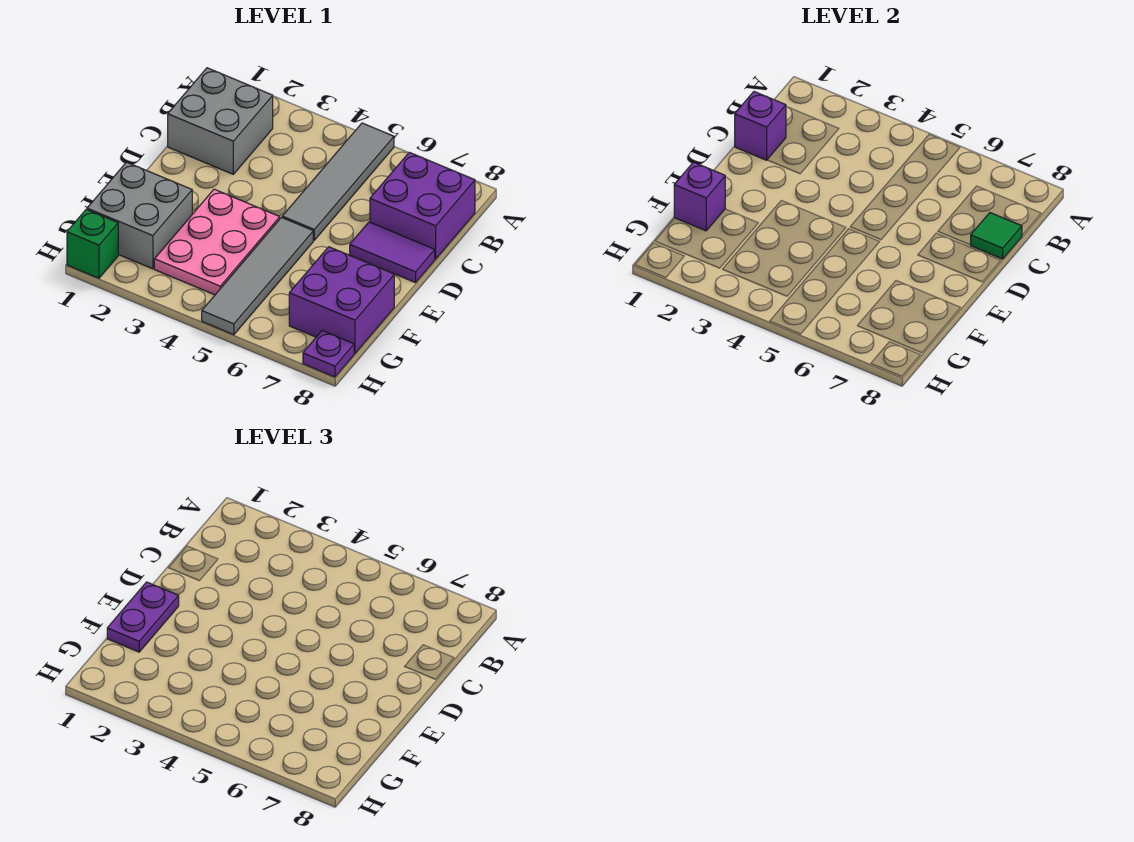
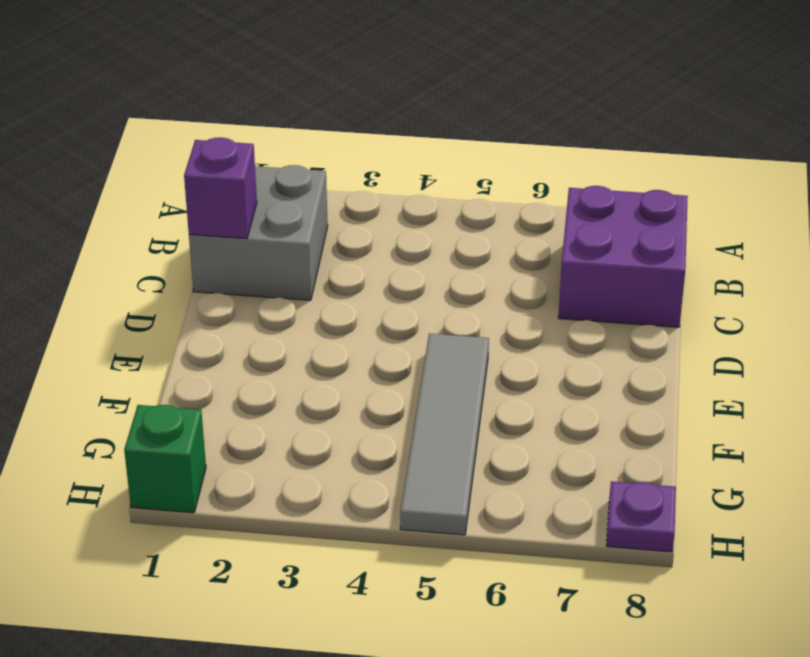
none -> grey tile A5:D5 level 1
none -> purple tile D7:D8 level 1
none -> pink plate E3:G4 level 1

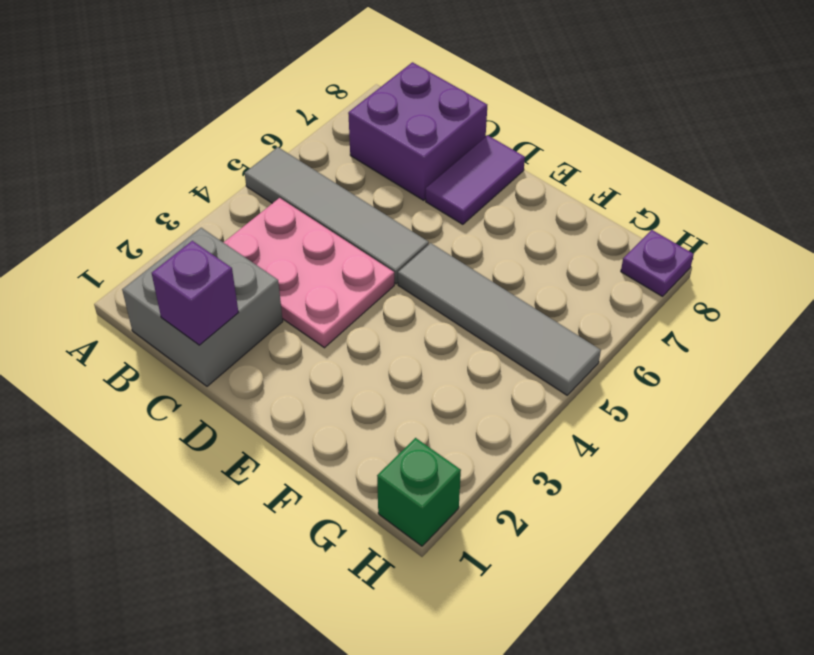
pink plate B3:D4 level 1 -> pink plate E3:G4 level 1
none -> grey brick F1:G2 level 1
none -> purple brick F7:G8 level 1
none -> green tile C8 level 2

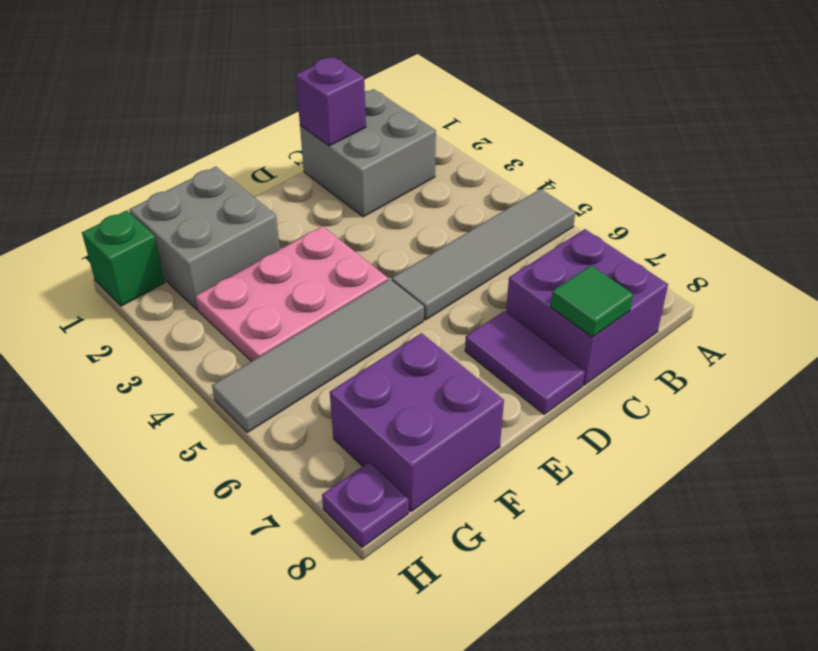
none -> purple brick F1 level 2
none -> purple plate E1:F1 level 3

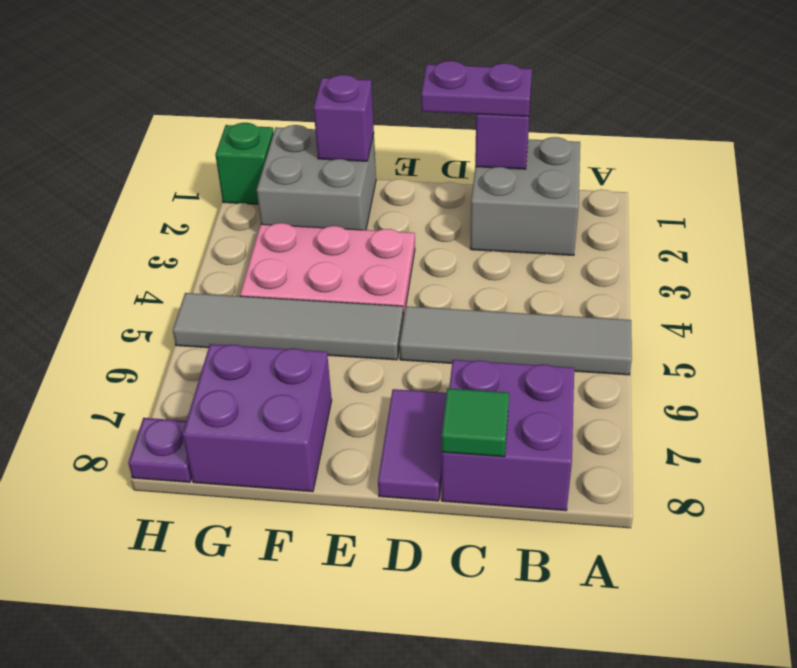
purple plate C1:D1 level 3 -> purple plate E1:F1 level 3

